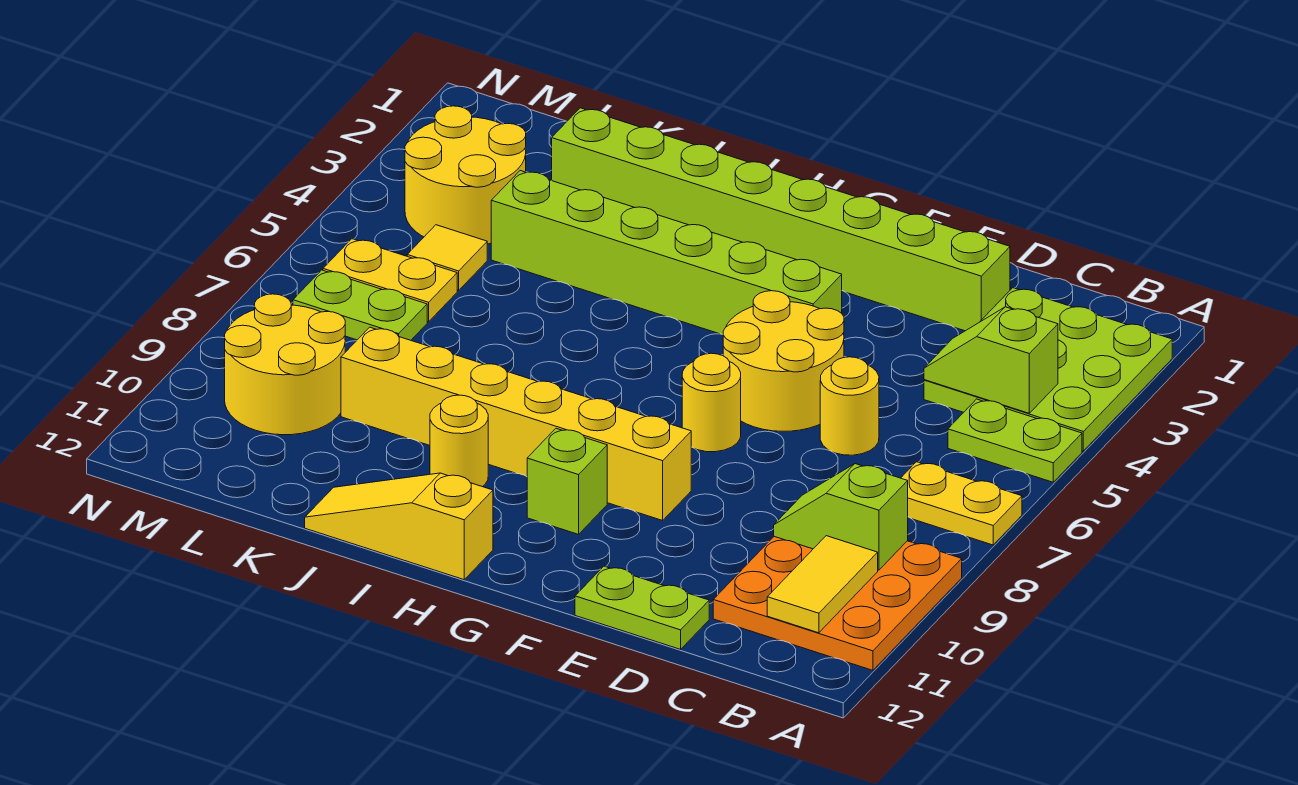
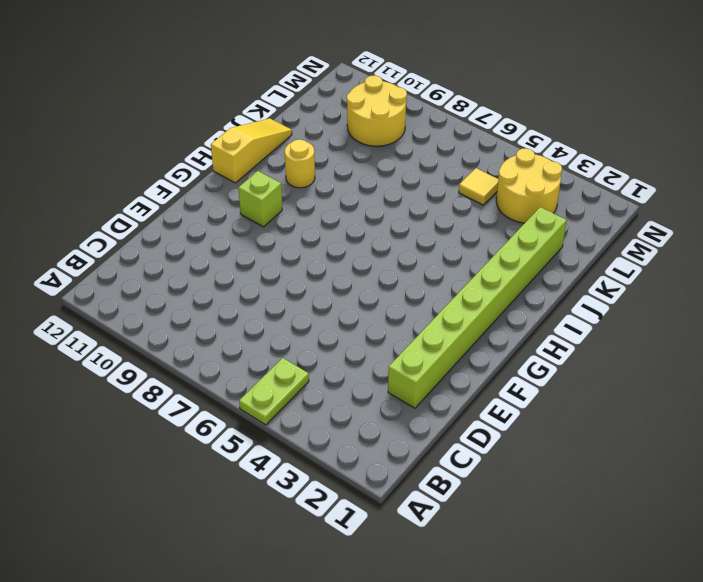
none -> lime plate A2:C4 level 1
none -> yellow plate A7:B7 level 1
none -> orange plate A9:C11 level 1

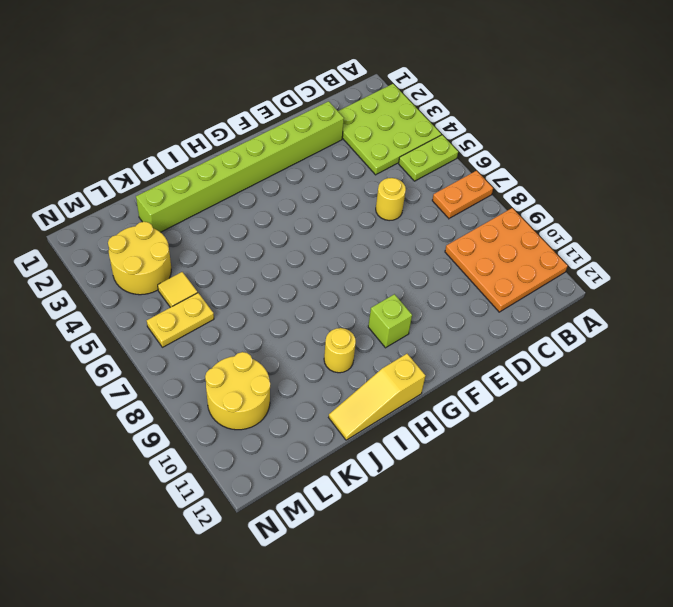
orange plate A7:B7 level 1 -> yellow plate A7:B7 level 1
none -> lime plate D12:E12 level 1
none -> yellow round brick E5:F6 level 1
none -> lime brick F4:K4 level 1

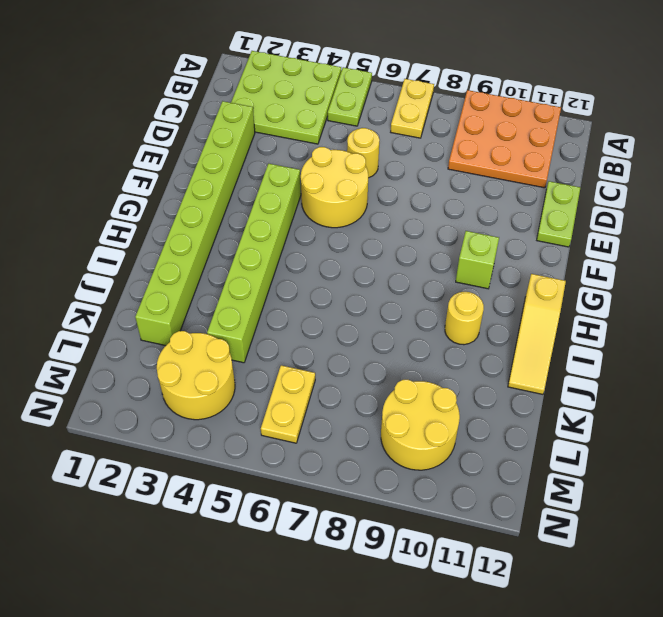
none -> yellow round brick F7 level 1
none -> yellow brick F9:K9 level 1
none -> yellow tile L5 level 1

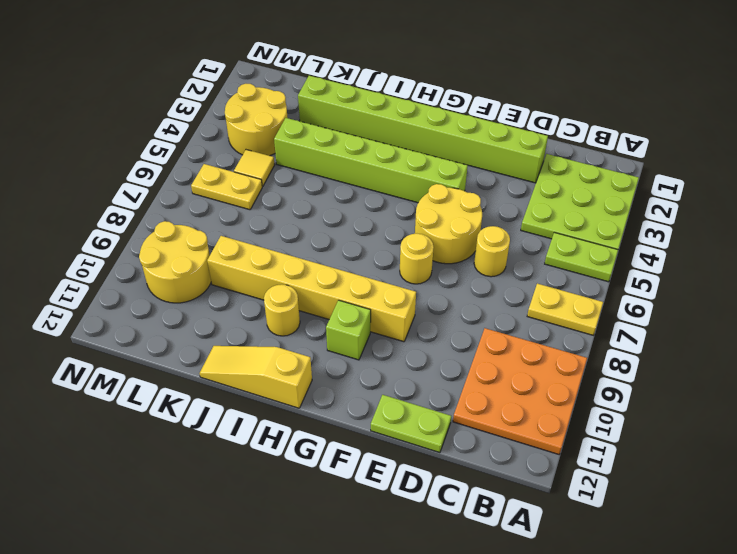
none -> lime plate L7:M7 level 1
none -> lime slope B4:C4 level 2 top B
none -> lime slope B9:C9 level 2 top B

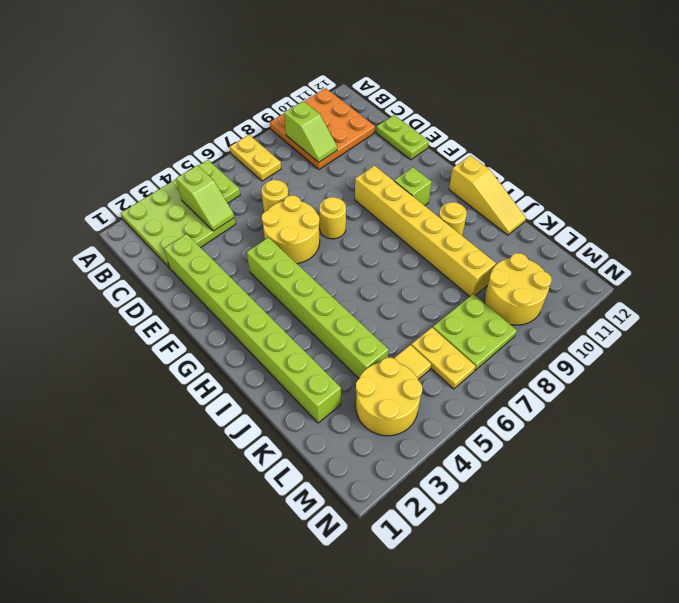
lime plate L7:M8 level 1 -> lime plate L7:M7 level 1
none -> yellow tile B10:B11 level 2

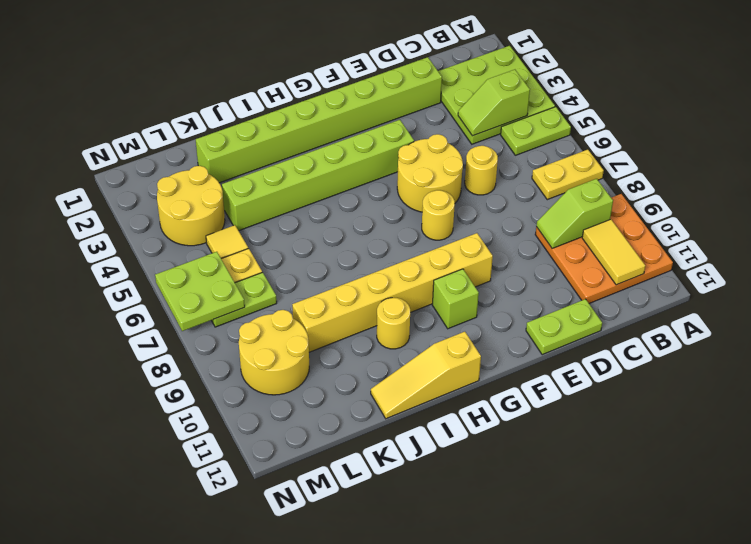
lime plate M6:N7 level 2 -> none

